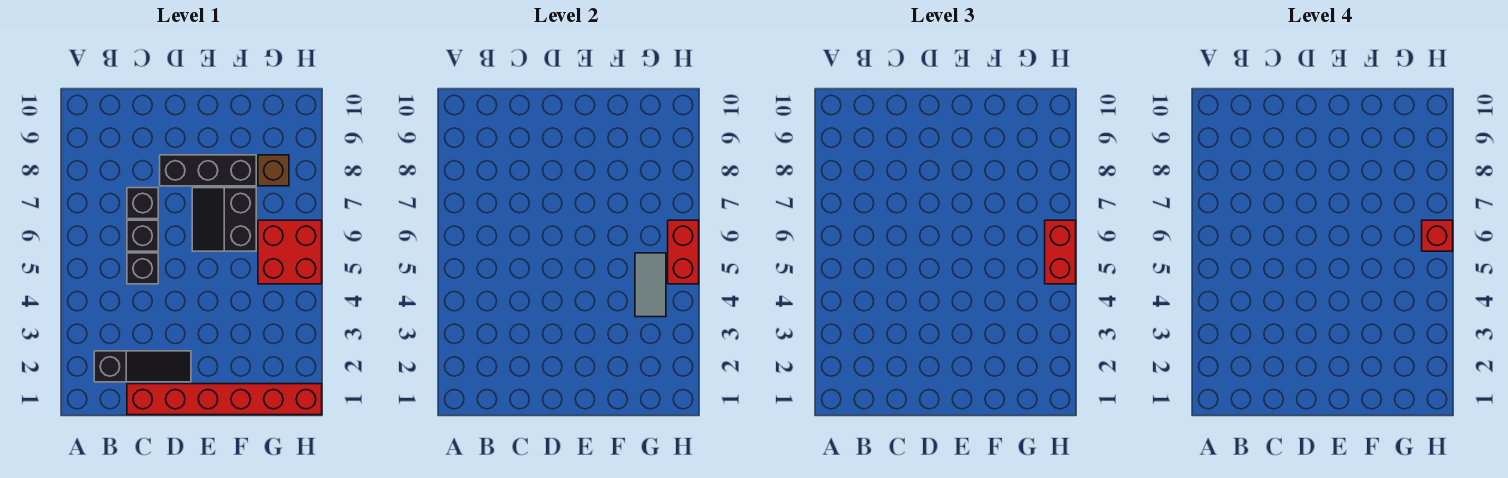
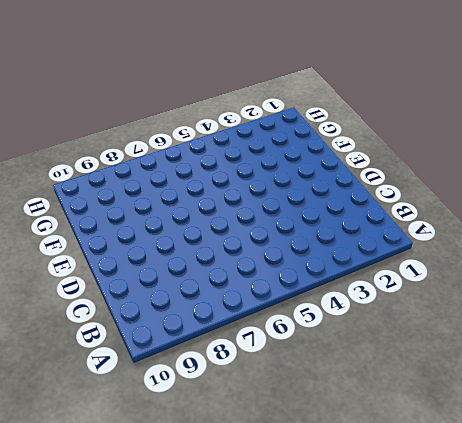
none -> black slope B2:D2 level 1 top B
none -> red brick C1:H1 level 1
none -> black brick C5 level 1

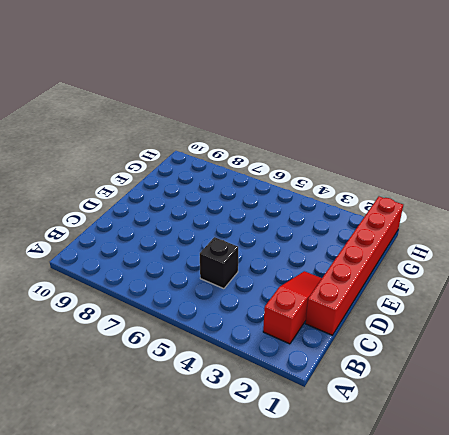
red slope B2:D2 level 1 top B -> black slope B2:D2 level 1 top B
none -> black brick C6 level 1
none -> black brick C7 level 1
none -> black brick D8:F8 level 1

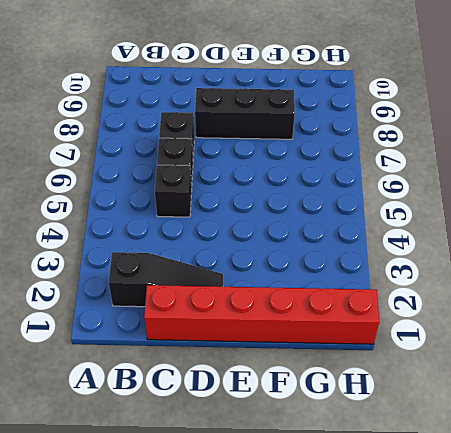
none -> black slope E6:F7 level 1 top F
none -> red brick G5:H6 level 1
none -> brown brick G8 level 1

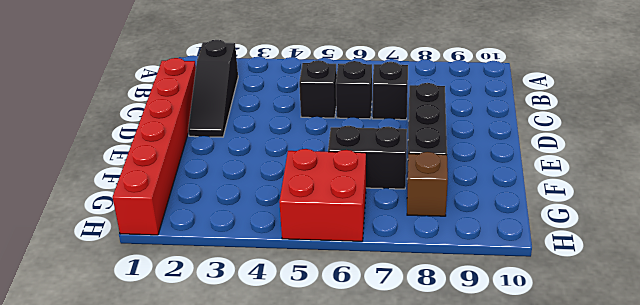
none -> grey tile G4:G5 level 2
none -> red brick H5:H6 level 2
none -> red brick H5:H6 level 3

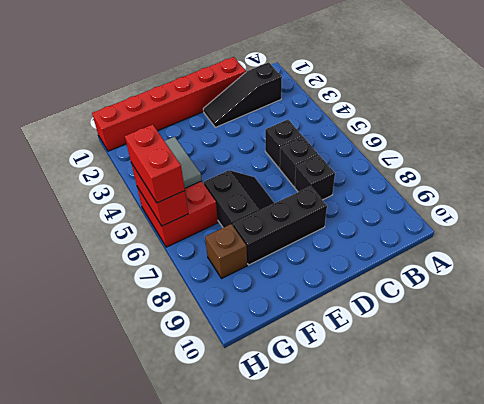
none -> red brick H6 level 4

